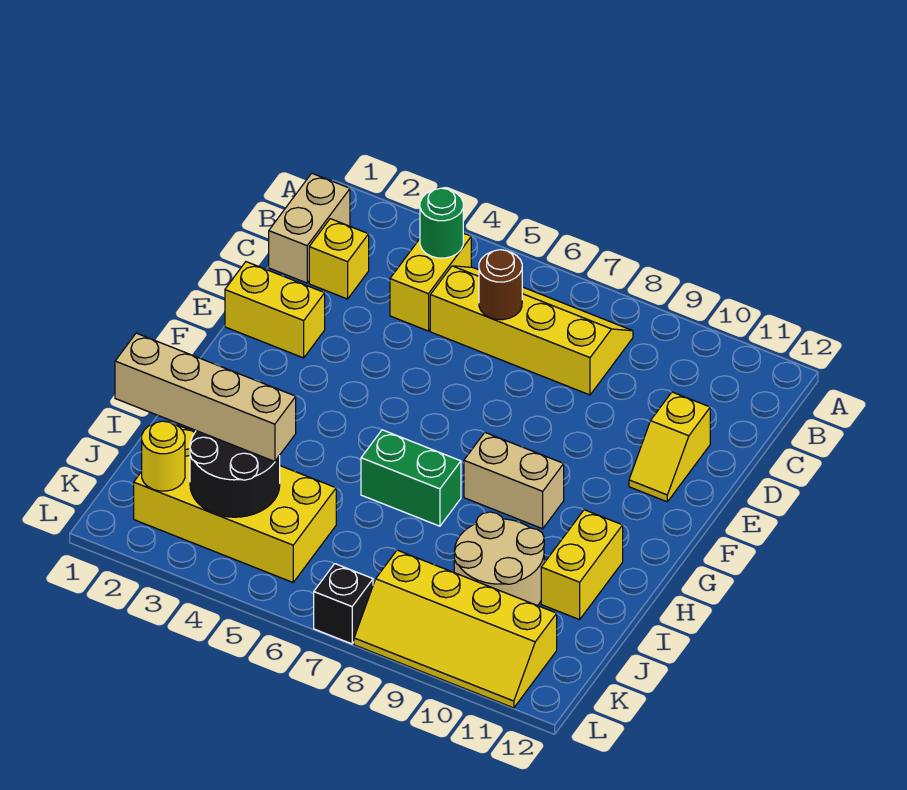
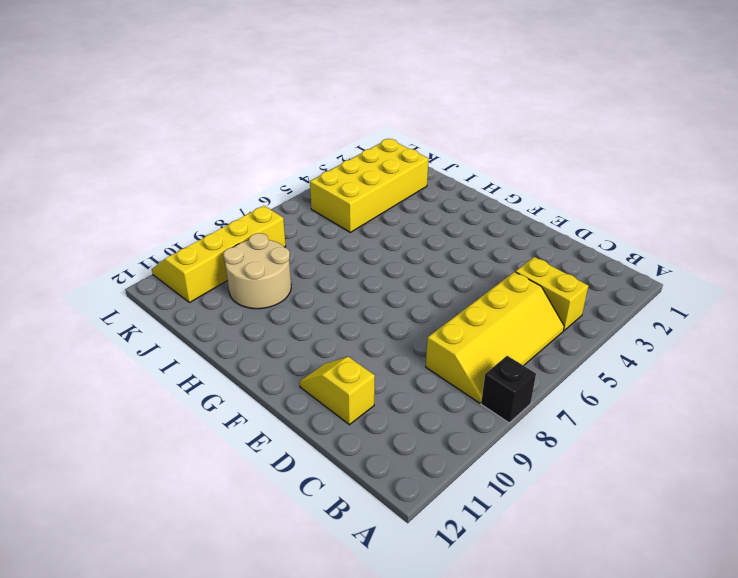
black brick A8 level 1 -> black brick L7 level 1
none -> tan brick B1:C1 level 1
none -> yellow brick C2 level 1
none -> yellow brick E1:E2 level 1

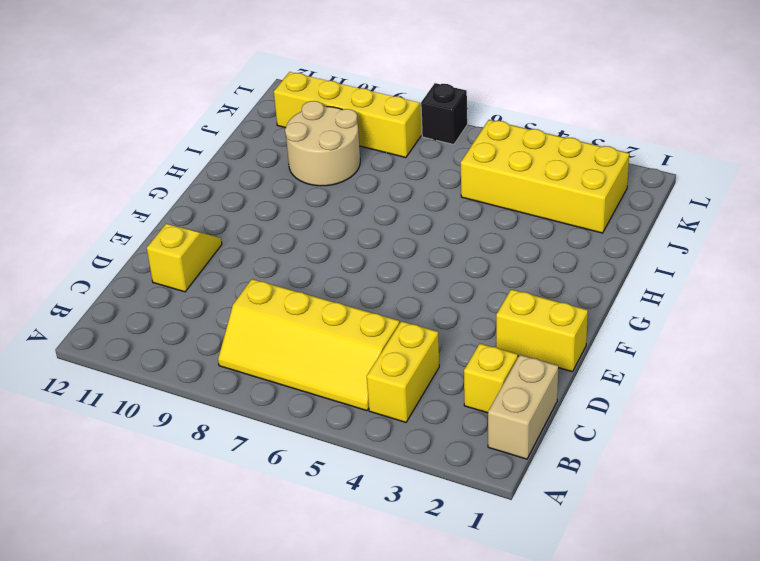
none -> tan brick G8:G9 level 1
none -> green brick H6:H7 level 1
none -> yellow brick H11:I11 level 1

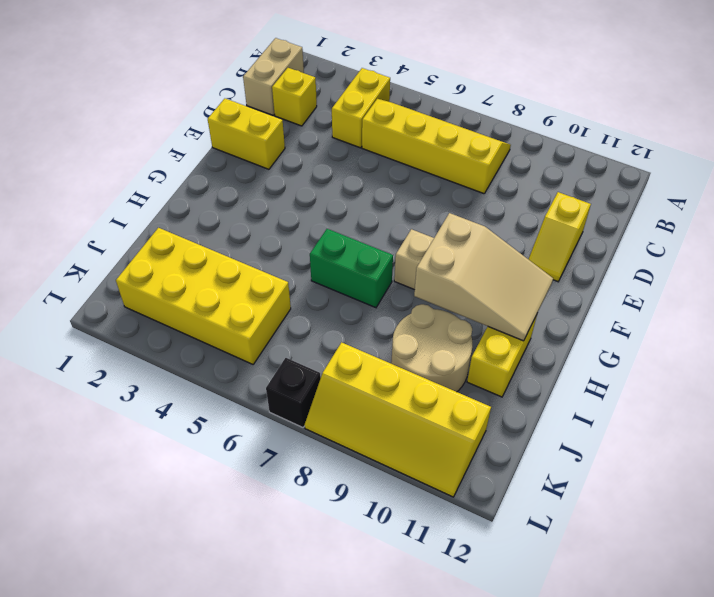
tan slope G9:H11 level 2 top 9 -> none
none -> green round brick B4 level 2
none -> brown round brick C6 level 2
none -> black round brick J3:K4 level 2

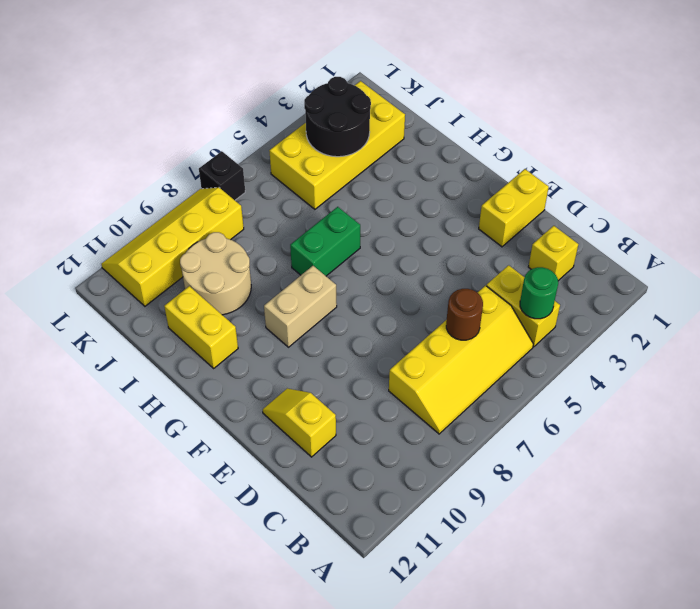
none -> tan brick B1:C1 level 1
none -> yellow round brick K2 level 2
none -> tan brick J1:J4 level 3

